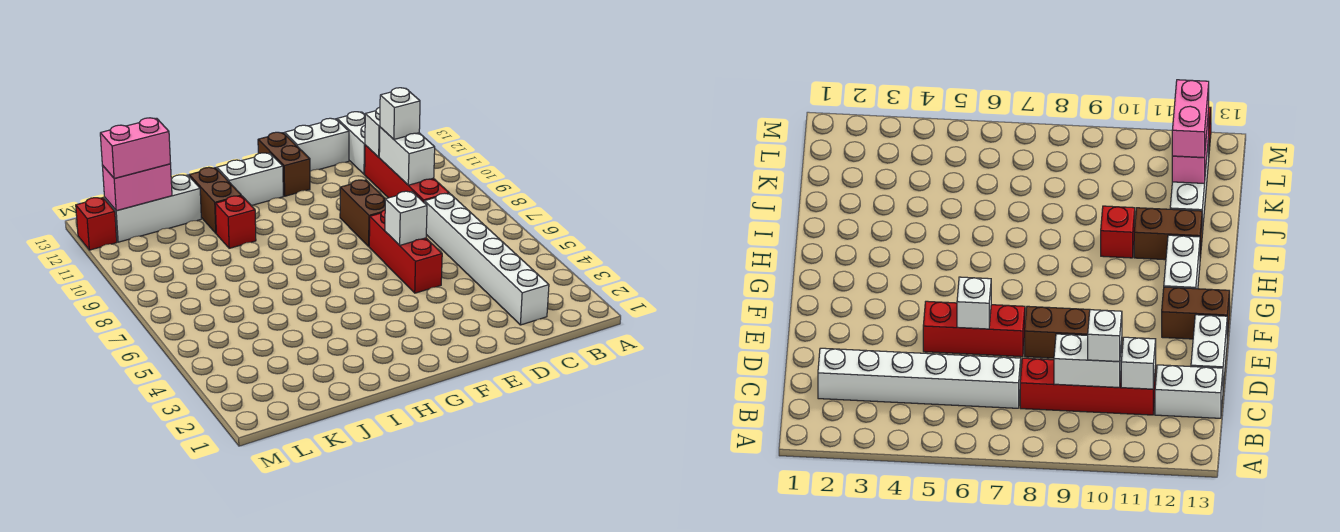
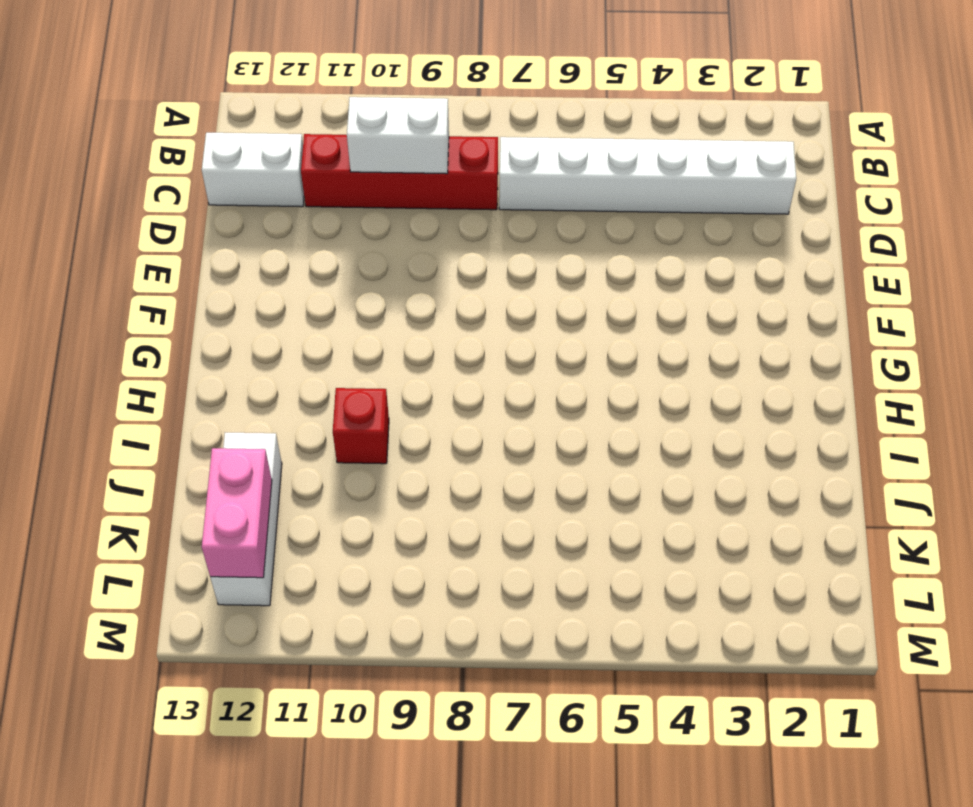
none -> white brick D13:E13 level 1
none -> red brick E5:E7 level 1
none -> brown brick E8:E9 level 1

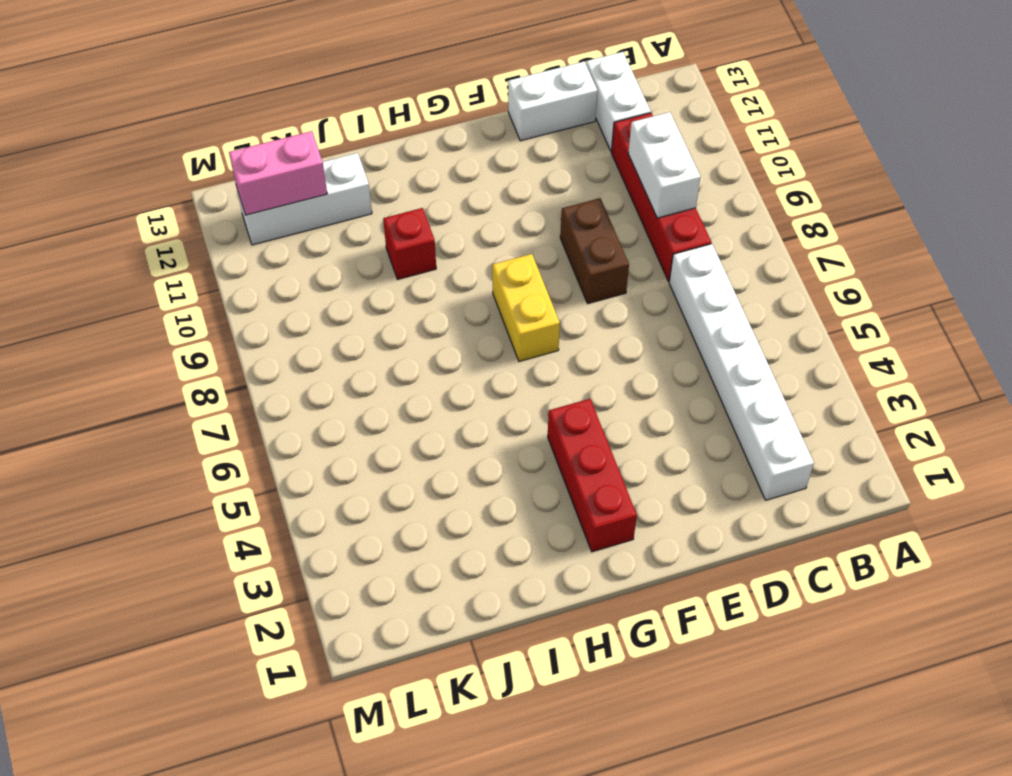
red brick G2:G4 level 1 -> red brick E5:E7 level 1
yellow brick G7:G8 level 1 -> none
none -> brown brick F12:F13 level 1
none -> white brick G12:H12 level 1
none -> brown brick I11:I12 level 1

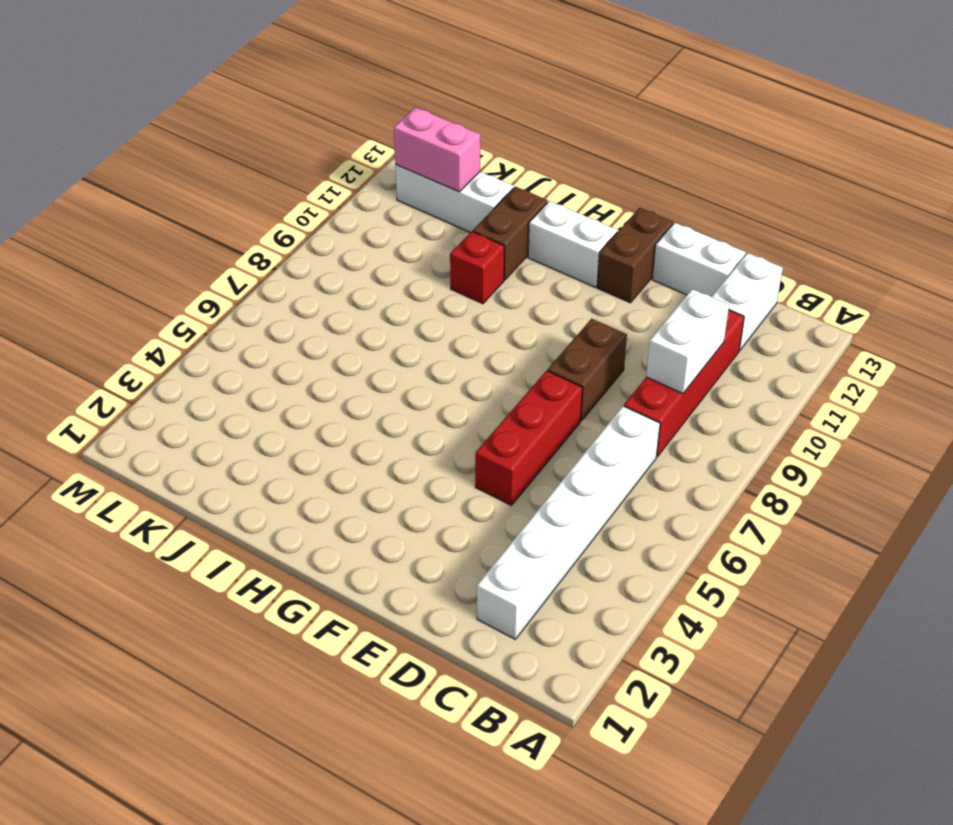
none -> red brick M12 level 1
none -> white brick C11 level 2
none -> white brick E6 level 2

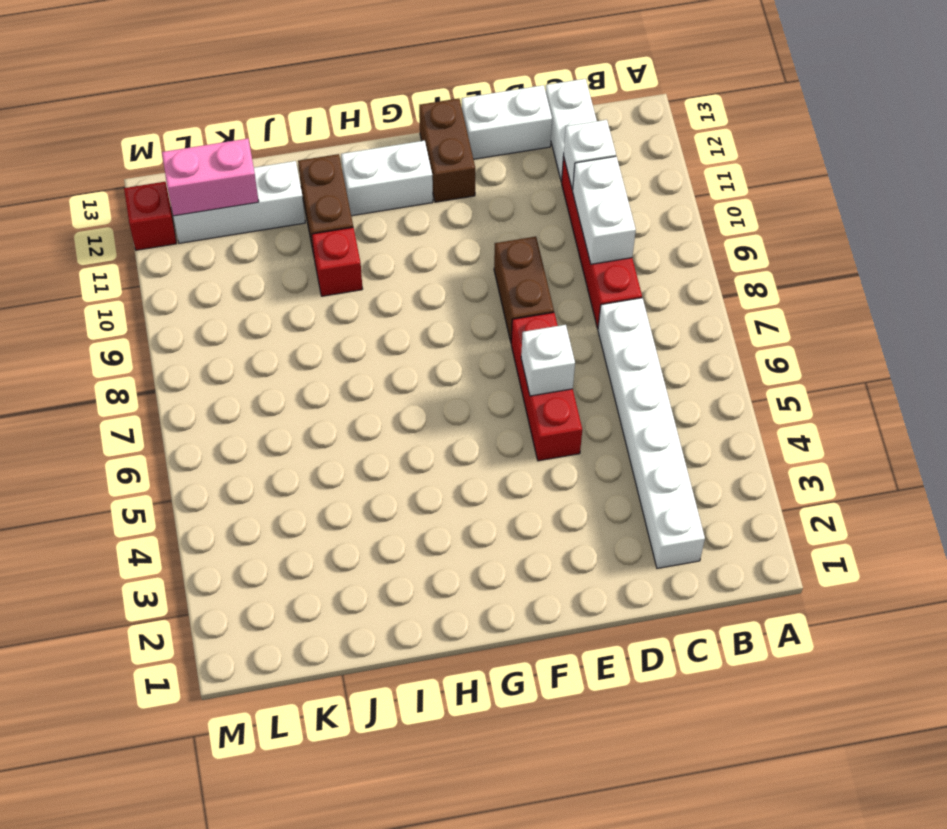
none -> white brick C10 level 3
none -> pink brick K12:L12 level 3

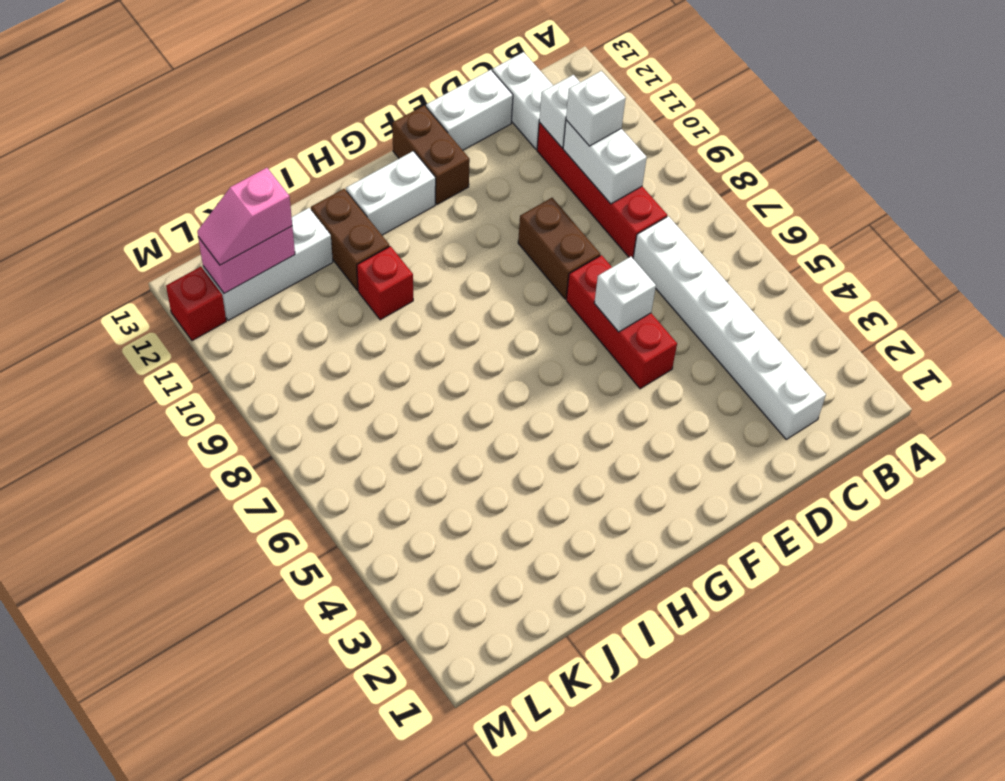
pink slope K12:L12 level 3 top K -> pink brick K12:L12 level 3

